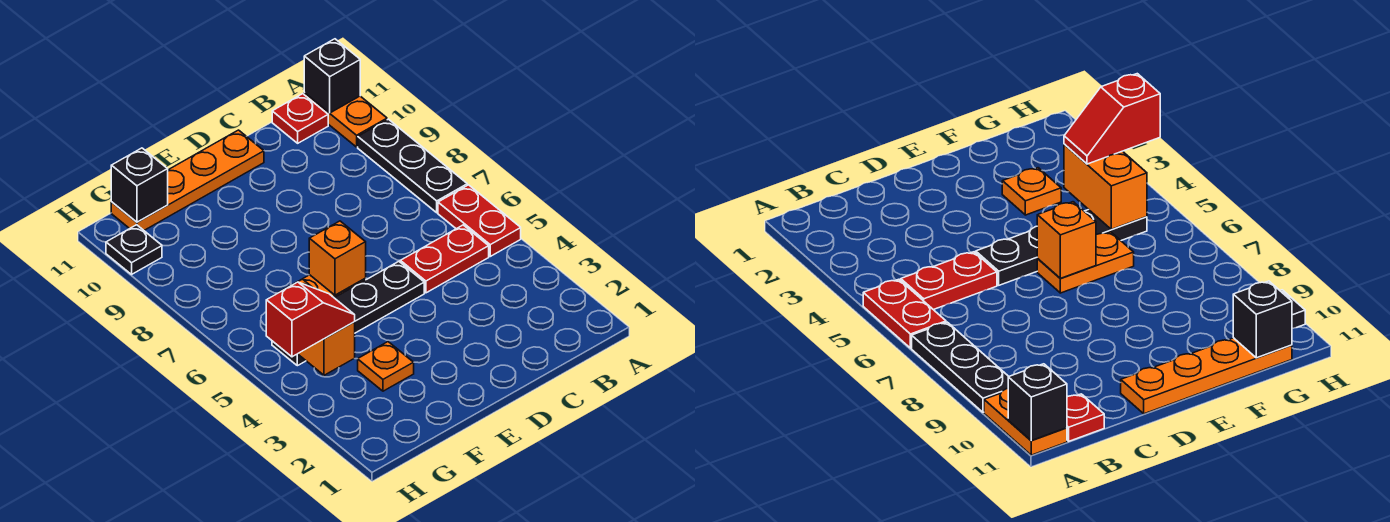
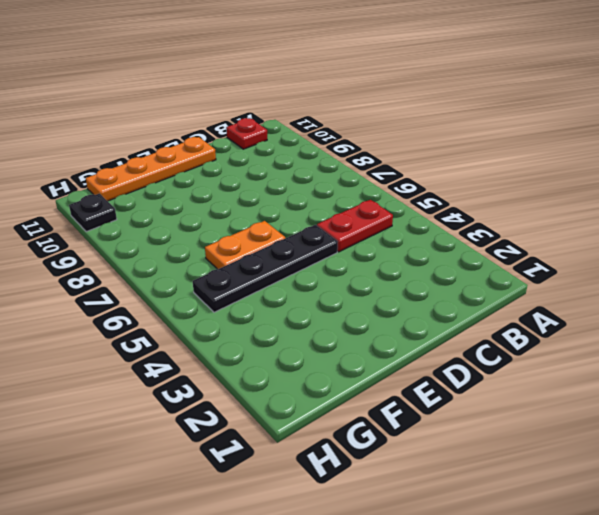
none -> red plate A5:A6 level 1
none -> black plate A7:A9 level 1
none -> orange plate A10:A11 level 1

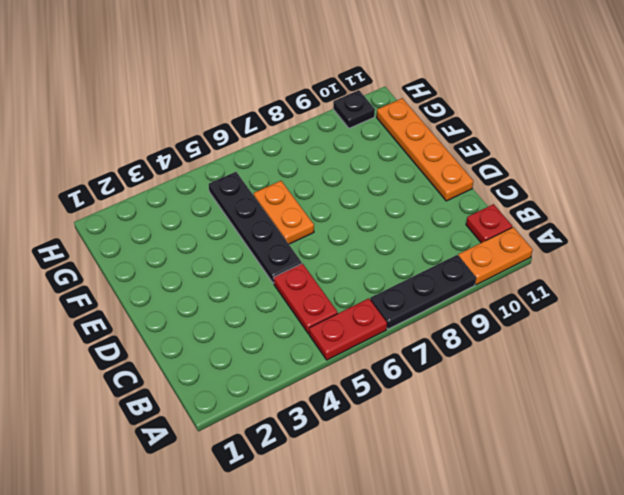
none -> orange plate F3 level 1
none -> black brick A11 level 2
none -> orange brick E6 level 2

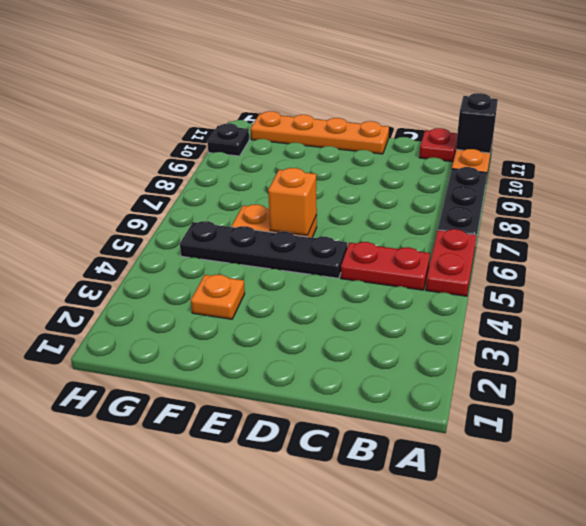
none -> orange brick G4:G5 level 2
none -> black brick G11 level 2
none -> red slope G4:H4 level 3 top H

